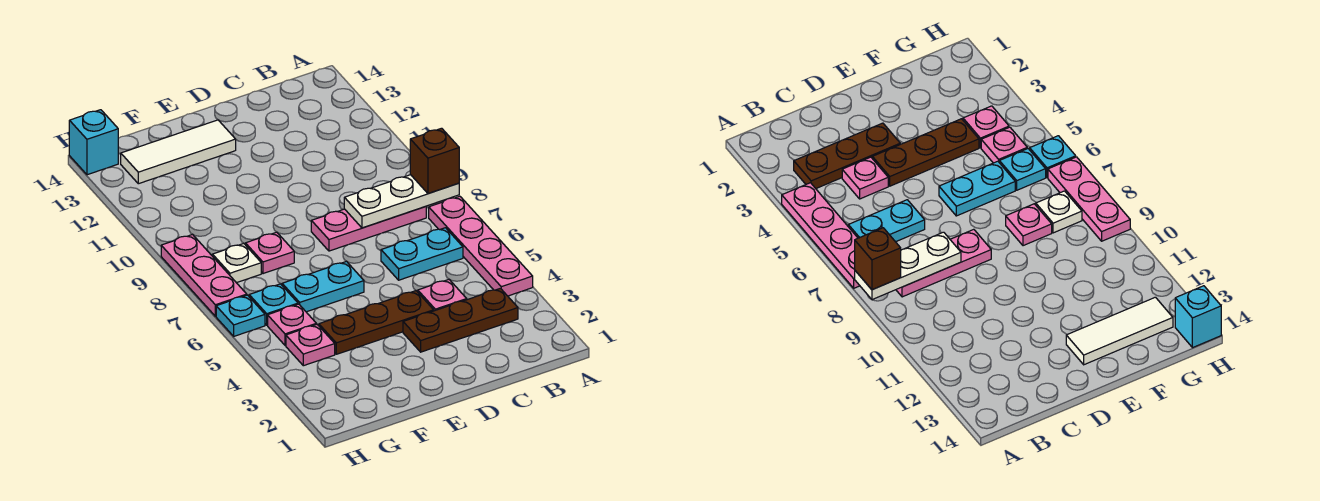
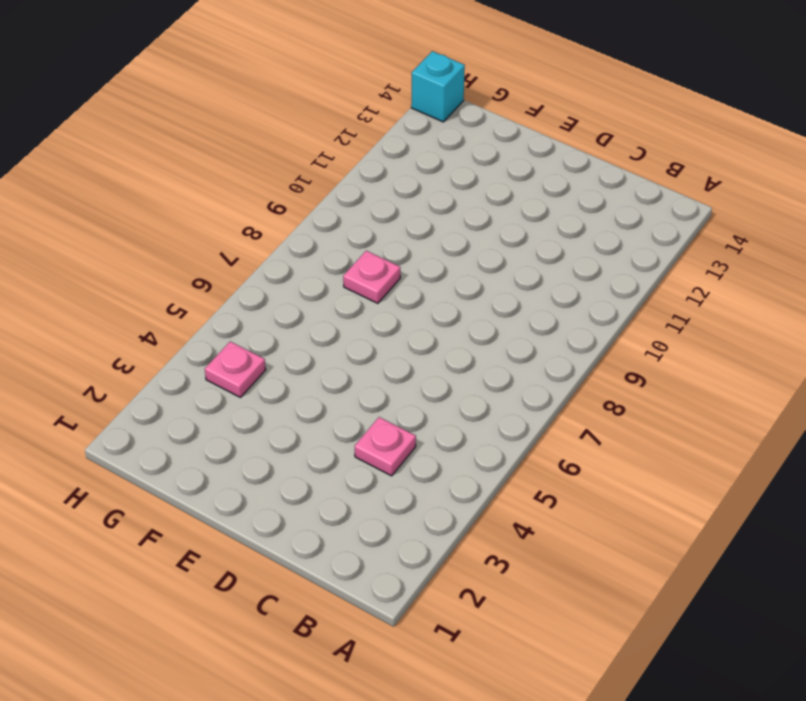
none -> pink plate A4:A7 level 1
none -> brown plate B3:D3 level 1
none -> cyan plate B6:C6 level 1

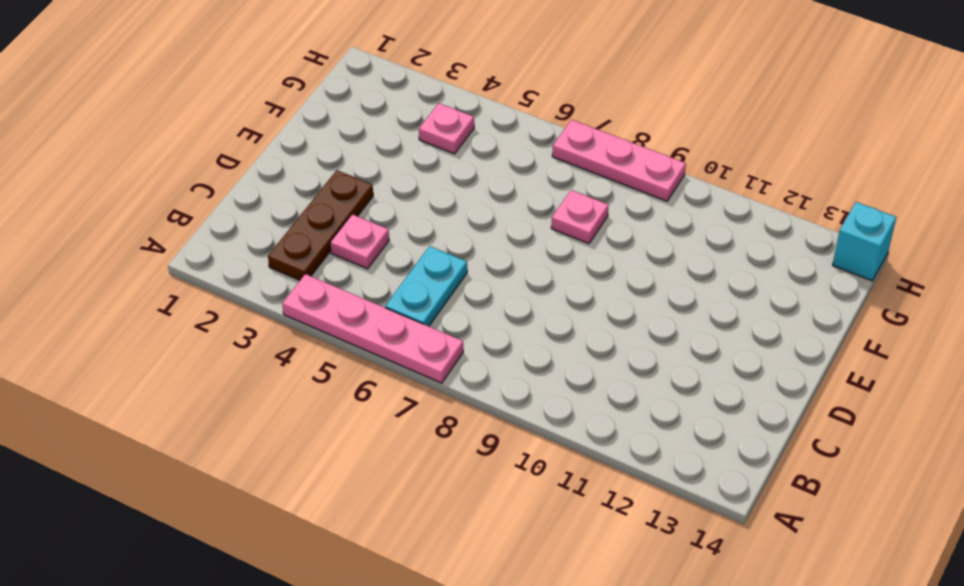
none -> pink plate B8:D8 level 1
none -> brown plate D4:F4 level 1
none -> cyan plate E6:F6 level 1

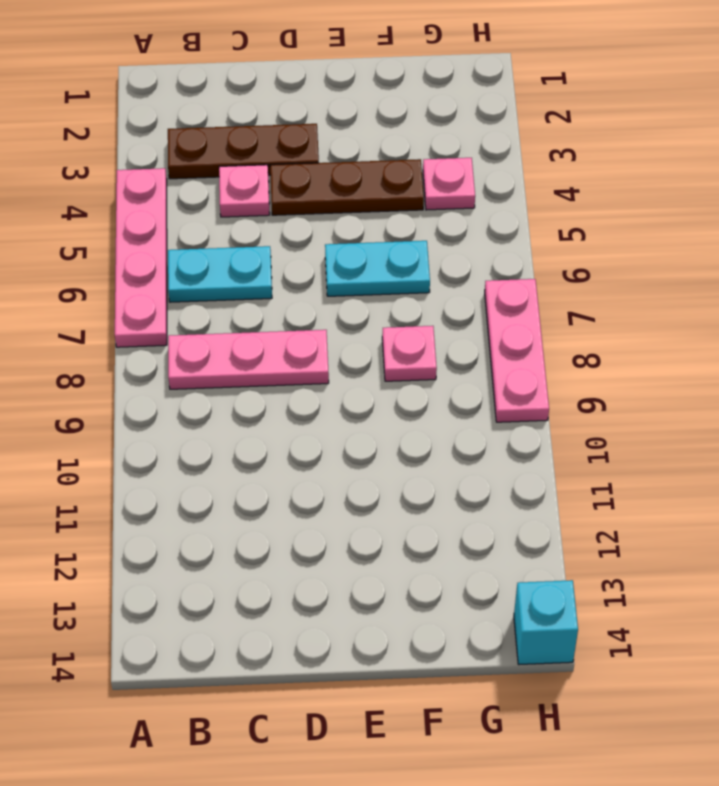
none -> white tile E13:G13 level 1
none -> pink plate G5 level 1
none -> cyan plate G6 level 1

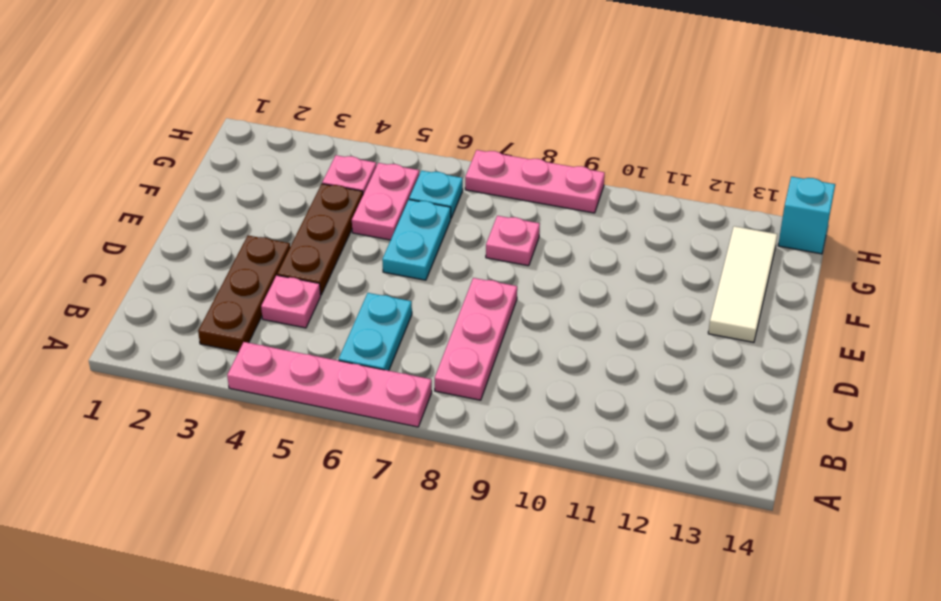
pink plate F5:G5 level 1 -> pink plate G5 level 1
none -> white plate G8 level 1
none -> cyan plate H6 level 1
none -> white plate A8:C8 level 2

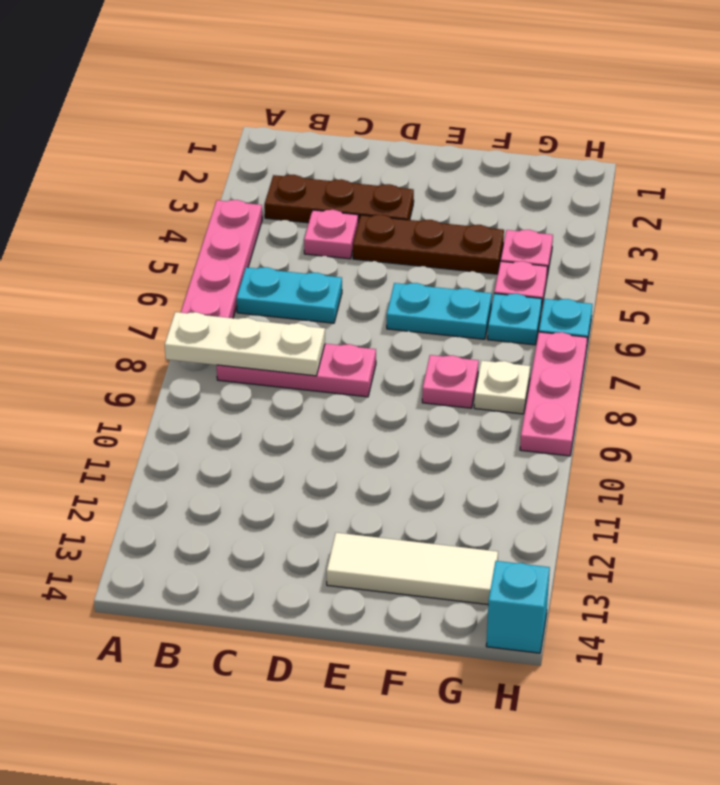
none -> brown brick A8 level 3

